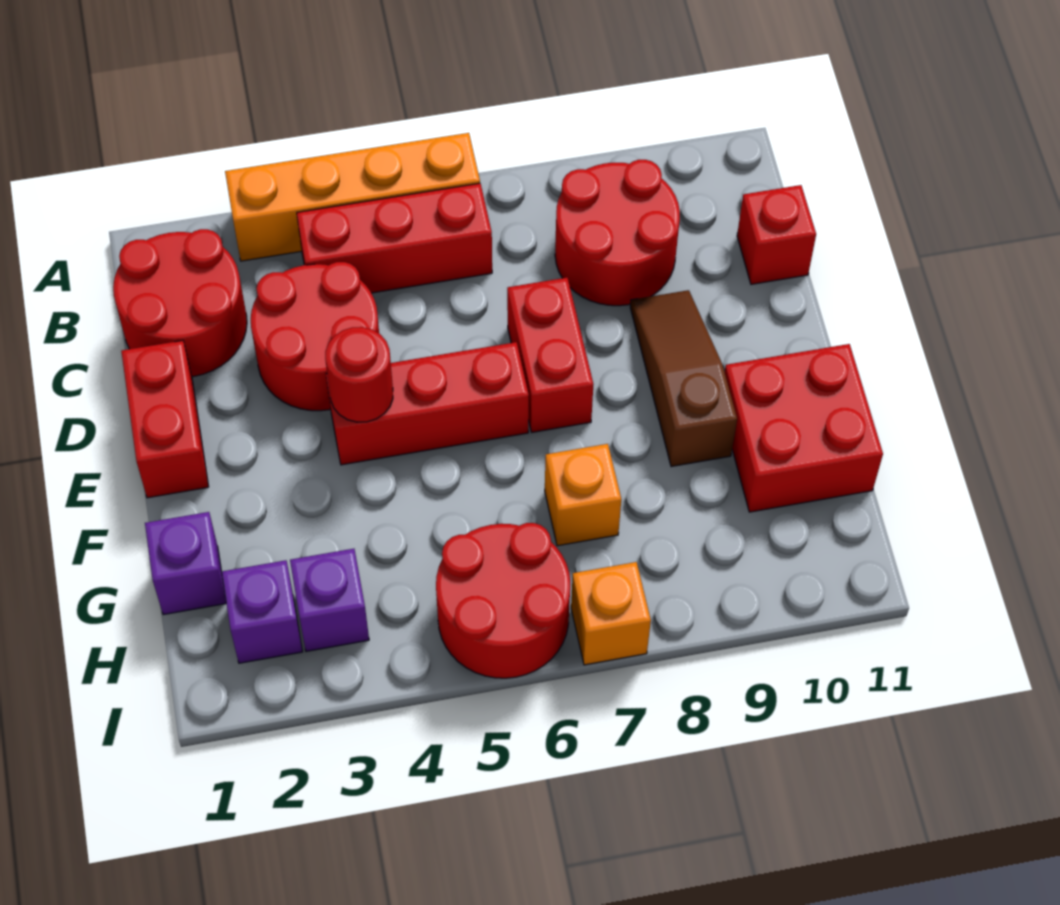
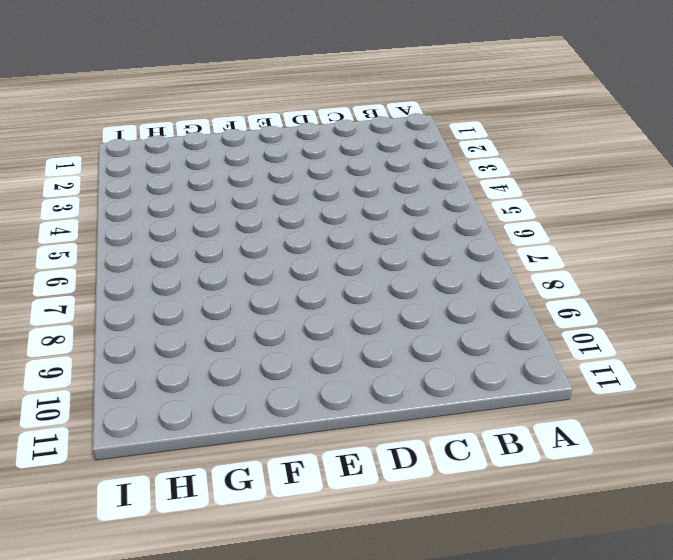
none -> orange brick A3:A6 level 1
none -> red round brick B1:C2 level 1
none -> red brick B4:B6 level 1

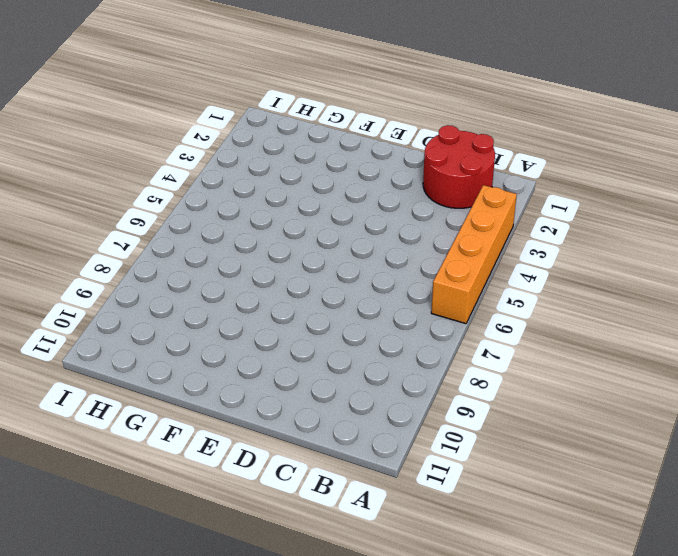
none -> red brick B4:B6 level 1
none -> red round brick B8:C9 level 1
none -> red round brick C3:D4 level 1

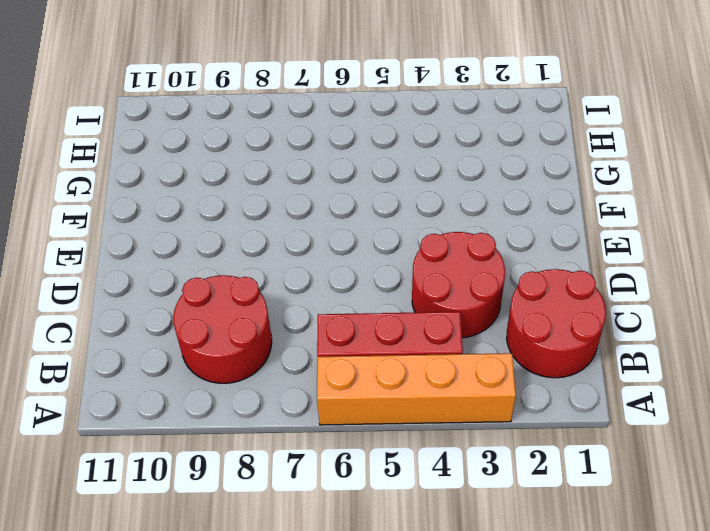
none -> red brick C11 level 1
none -> red brick D1:E1 level 1
none -> red brick D7:E7 level 1

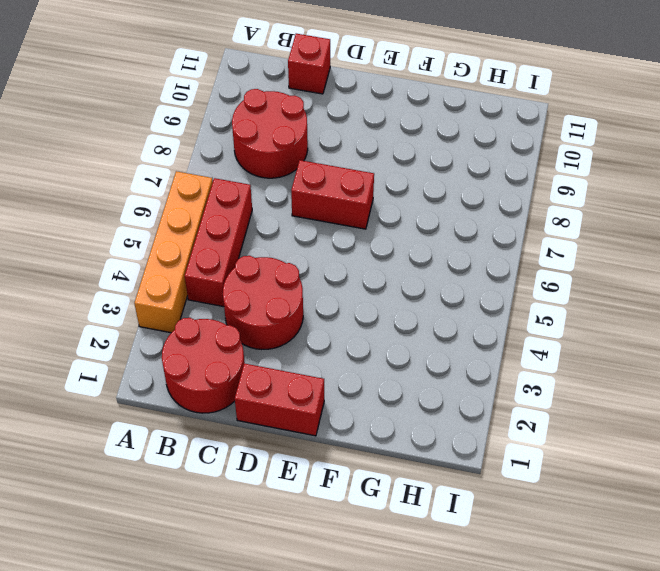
none -> brown slope D9:F9 level 1 top F
none -> red brick E4:E6 level 1
none -> red brick F10:G11 level 1

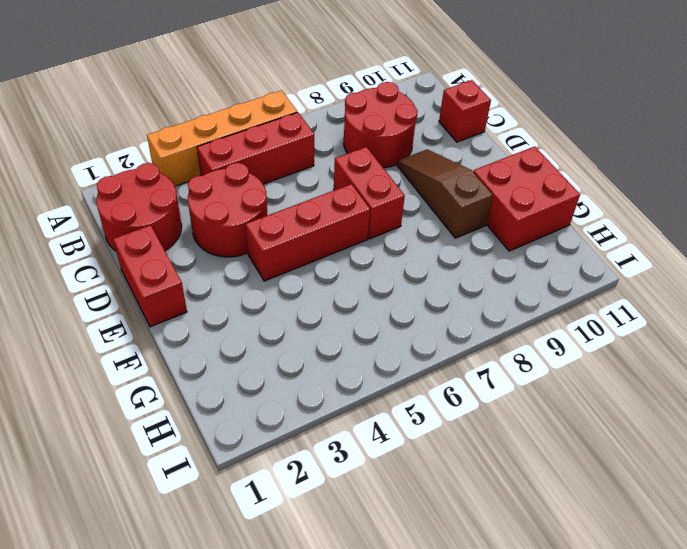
none -> purple brick G1 level 1
none -> orange brick G7 level 1
none -> purple brick H2 level 1

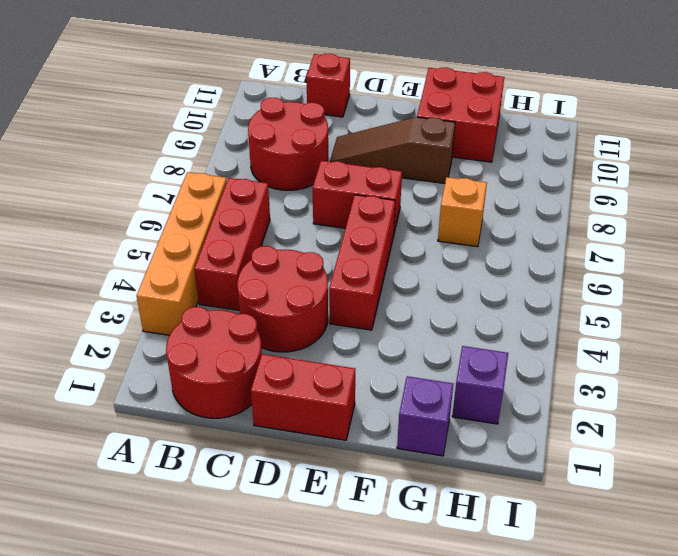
none -> purple brick H3 level 1
none -> red round brick H5:I6 level 1
none -> orange brick I7 level 1

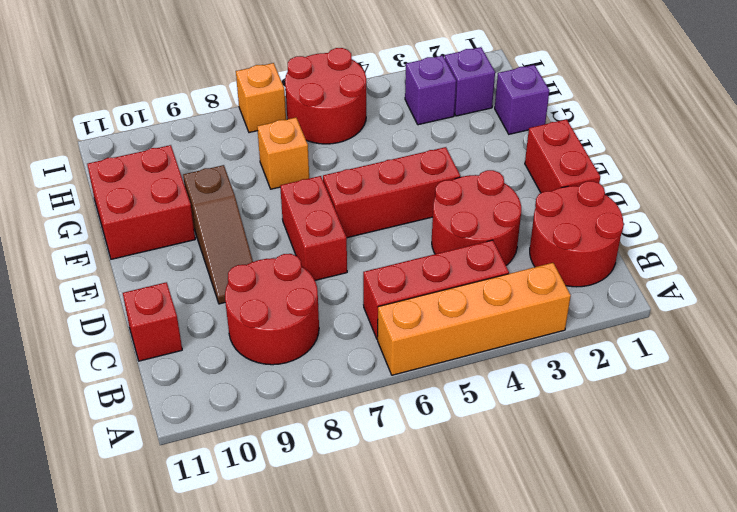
none -> red round brick E4 level 2

